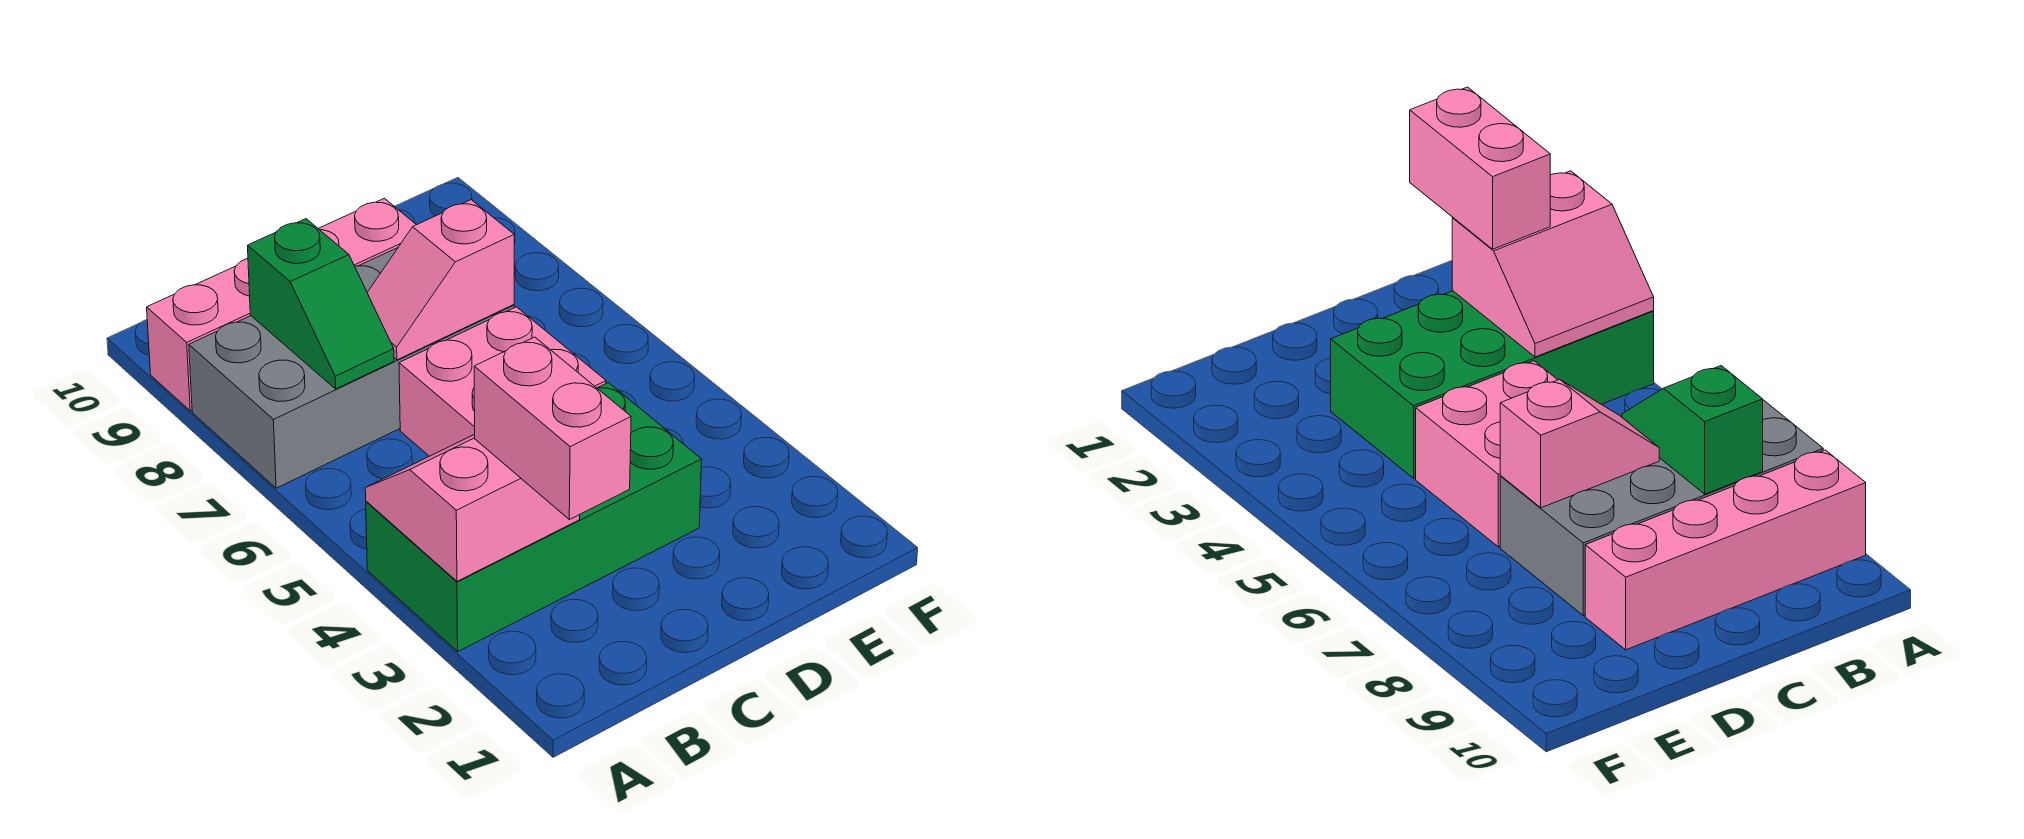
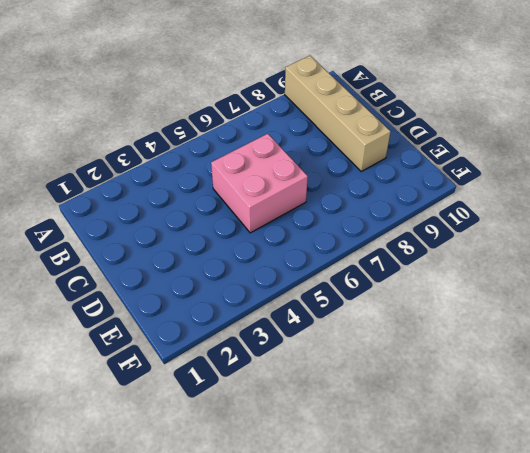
tan brick A9:D9 level 1 -> pink brick A9:D9 level 1
none -> green brick A3:D4 level 1
none -> grey brick A7:D8 level 1

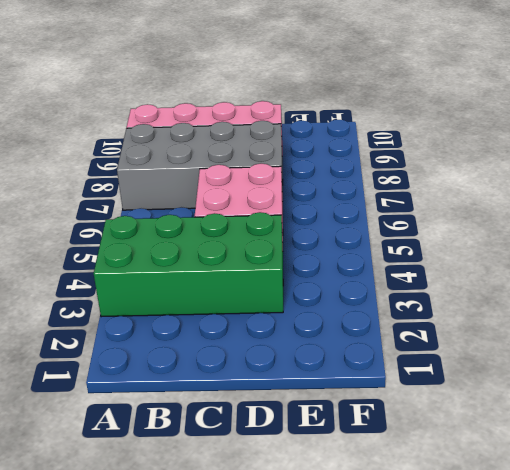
none -> pink slope A3:B4 level 2 top 3
none -> green slope B7:B8 level 2 top 8

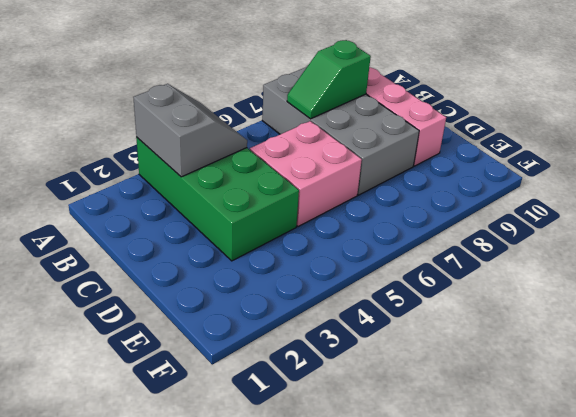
grey slope A3:B4 level 2 top 3 -> pink slope A3:B4 level 2 top 3
none -> pink slope C7:D7 level 2 top D
none -> pink brick B2:B3 level 3

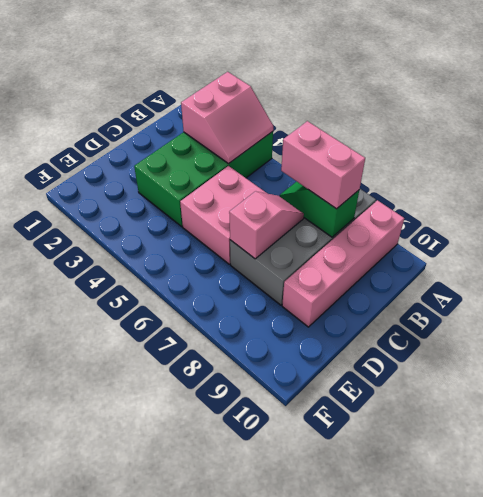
pink brick B7:B8 level 3 -> pink brick B2:B3 level 3

